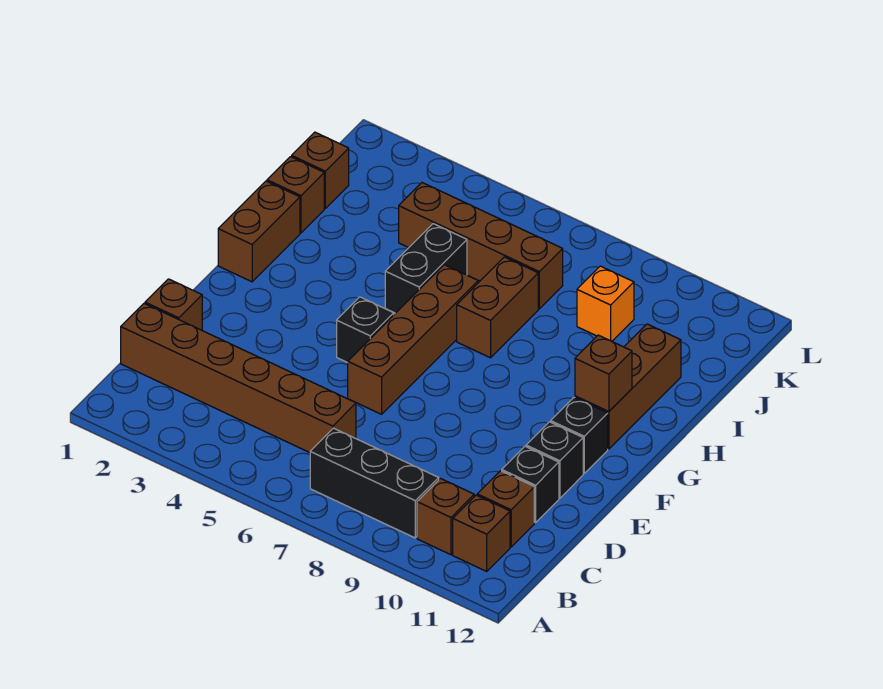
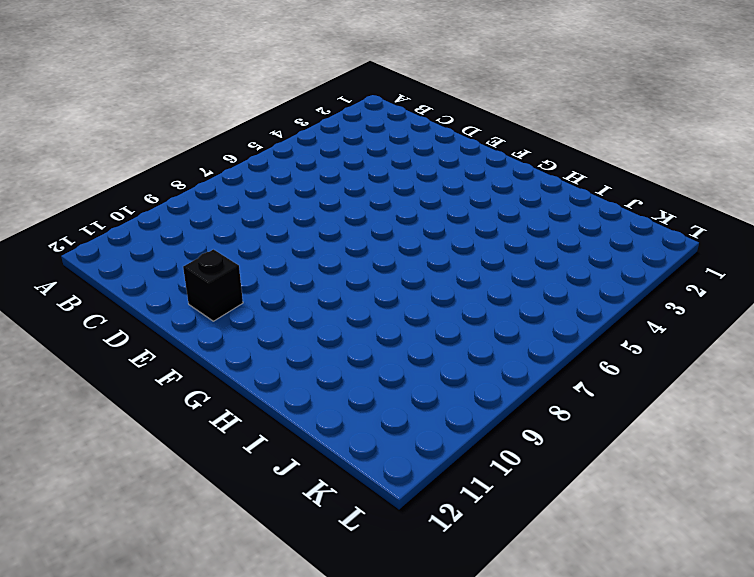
none -> black brick B7:B9 level 1
none -> brown brick B10 level 1
none -> brown brick B11 level 1

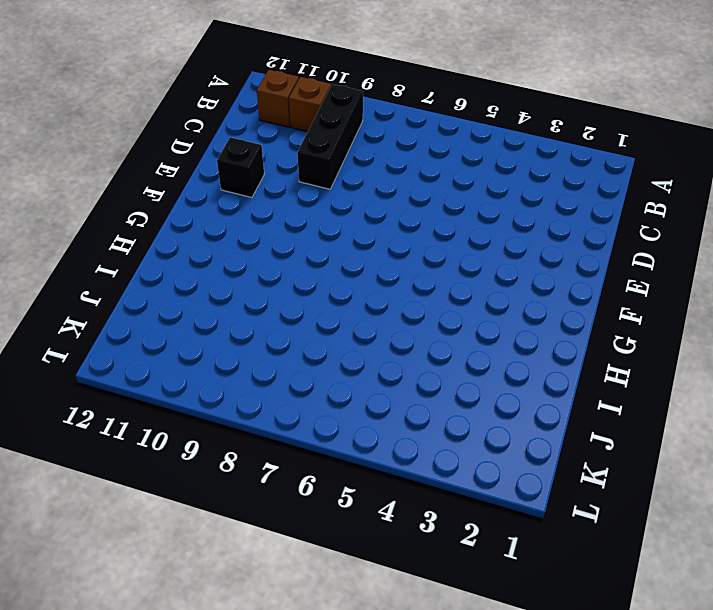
black brick B9:D9 level 1 -> black brick B7:B9 level 1
none -> brown brick C1:C6 level 1
none -> brown brick C11 level 1
none -> brown brick D1 level 1

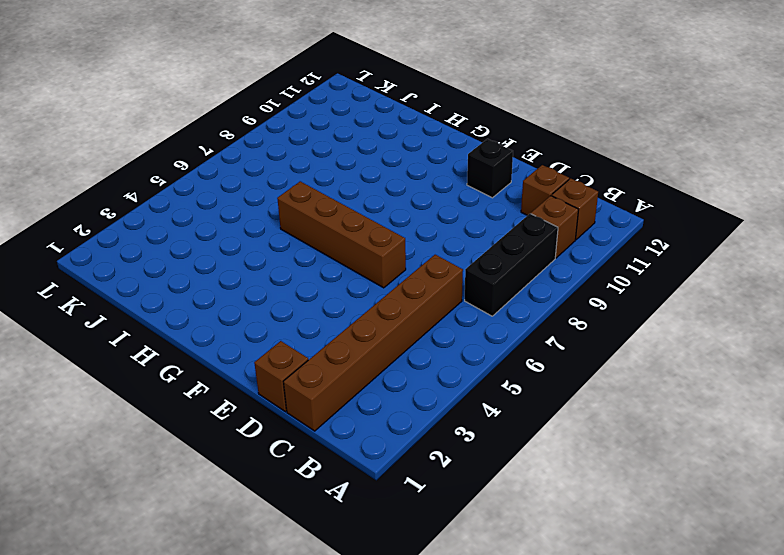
none -> black brick D11 level 1
none -> black brick F5 level 1
none -> black brick F11 level 1

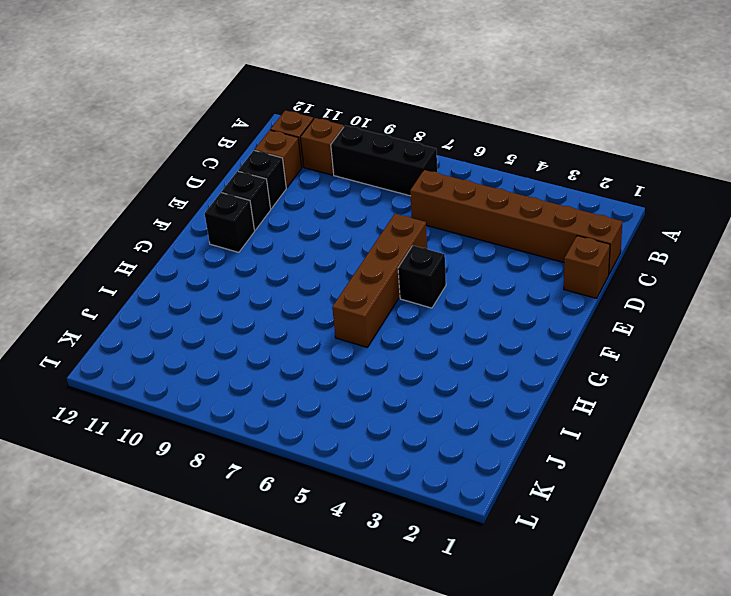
none -> brown brick G1:H1 level 1
none -> brown brick G11:I11 level 1
none -> black brick H5:I5 level 1

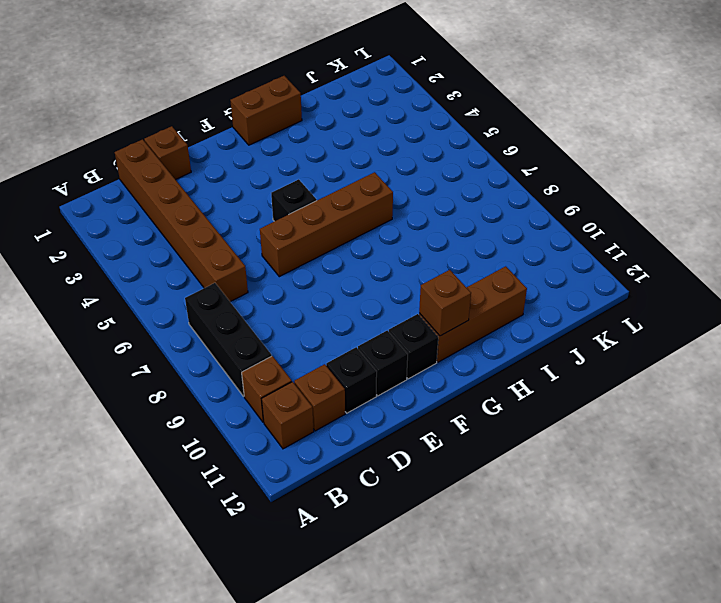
none -> black brick H5:I5 level 1
none -> brown brick H7:I7 level 1
none -> brown brick I1 level 1

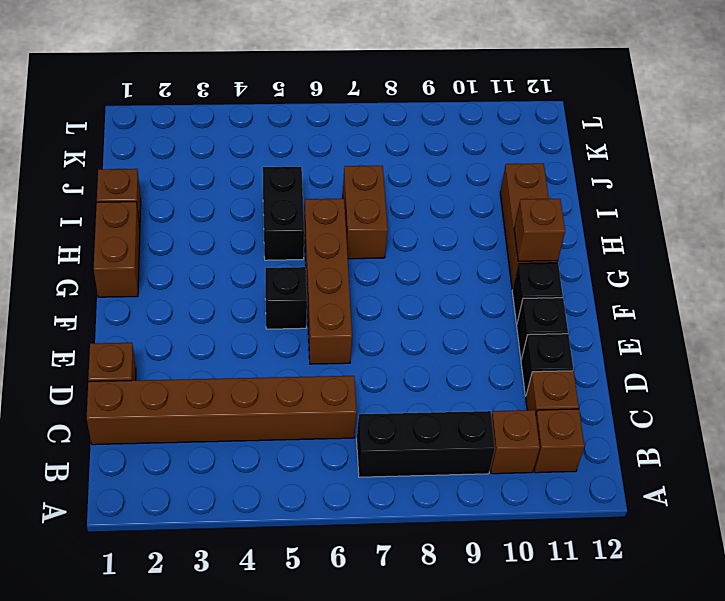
none -> brown brick J1 level 1
none -> brown brick J4:J7 level 1
none -> orange brick J9 level 1

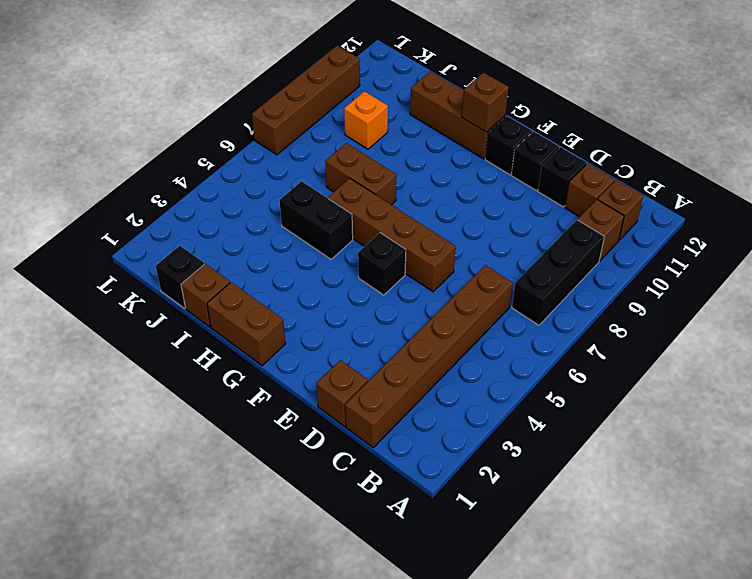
black brick J1 level 1 -> brown brick J1 level 1
brown brick L7:L10 level 1 -> brown brick J4:J7 level 1

